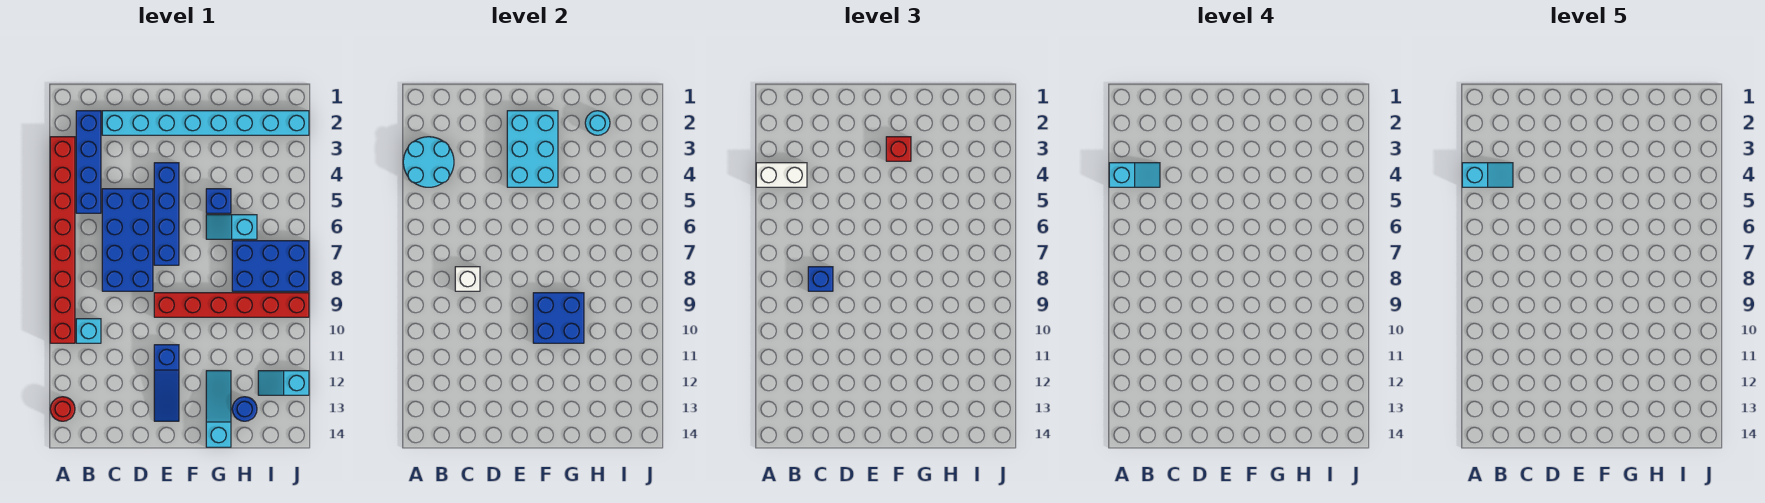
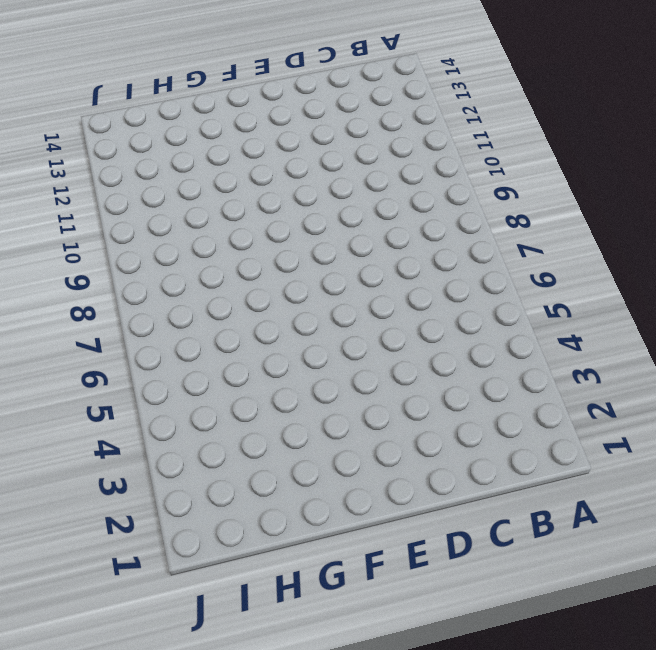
none -> red brick A3:A10 level 1
none -> red round brick A13 level 1
none -> blue brick B2:B5 level 1

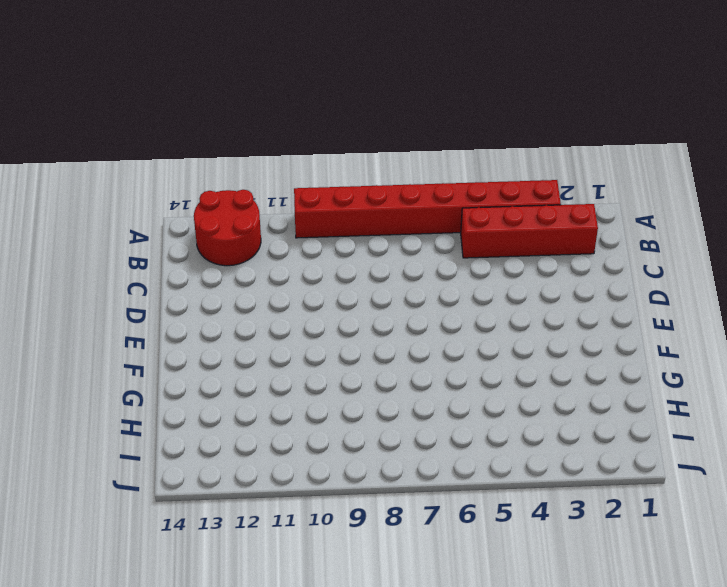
red round brick A12:B13 level 1 -> red round brick A13 level 1
red brick B2:B5 level 1 -> blue brick B2:B5 level 1
none -> cyan brick B10 level 1
none -> cyan brick C2:J2 level 1
none -> blue brick C5:D8 level 1

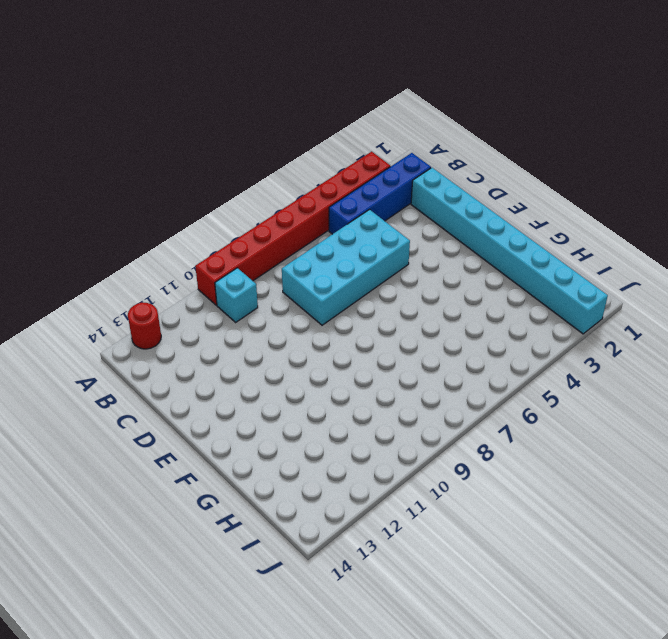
cyan brick C5:D8 level 1 -> blue brick C5:D8 level 1
none -> blue brick E4:E7 level 1
none -> red brick E9:J9 level 1
none -> blue slope E11:E13 level 1 top 11

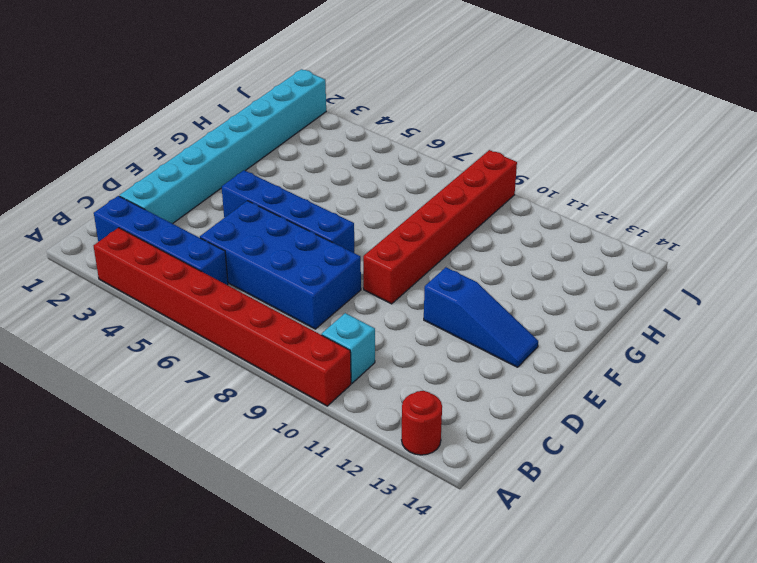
none -> blue brick G5 level 1
none -> cyan slope G6:H6 level 1 top H
none -> cyan slope G12:G14 level 1 top 14

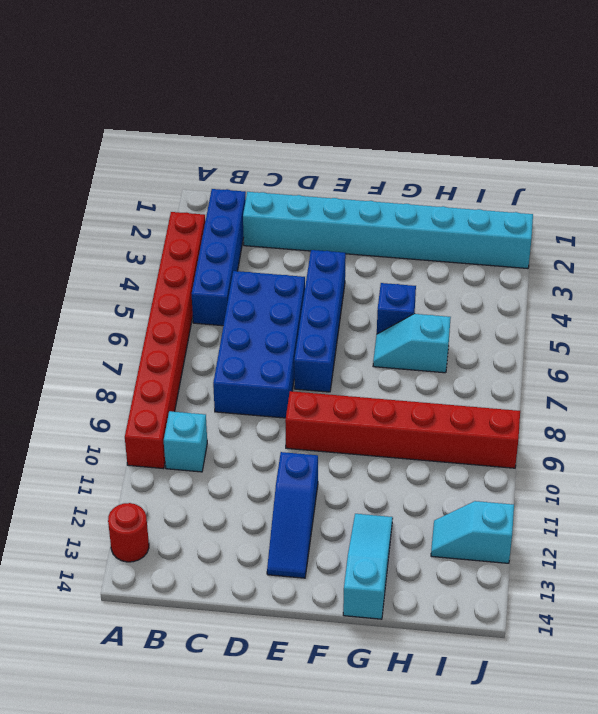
none -> blue brick H7:J8 level 1
none -> blue round brick H13 level 1
none -> cyan round brick A3:B4 level 2

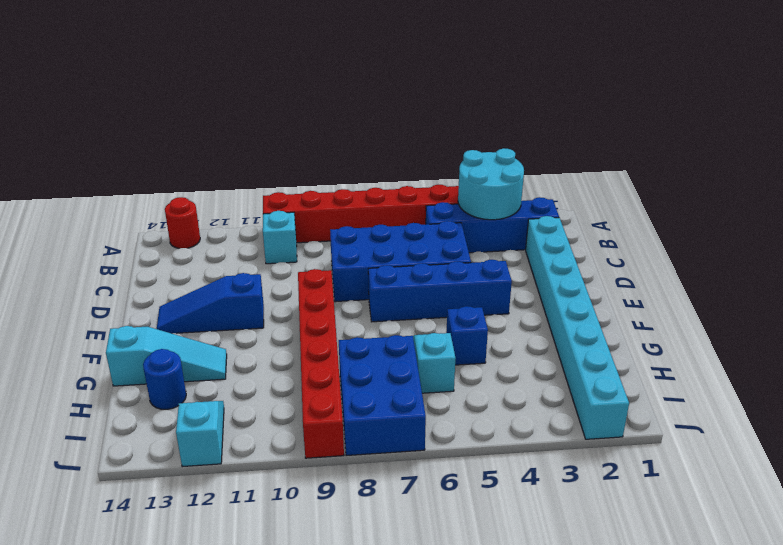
none -> white brick C8 level 2
none -> cyan brick E2:F4 level 2
none -> blue brick F9:G10 level 2

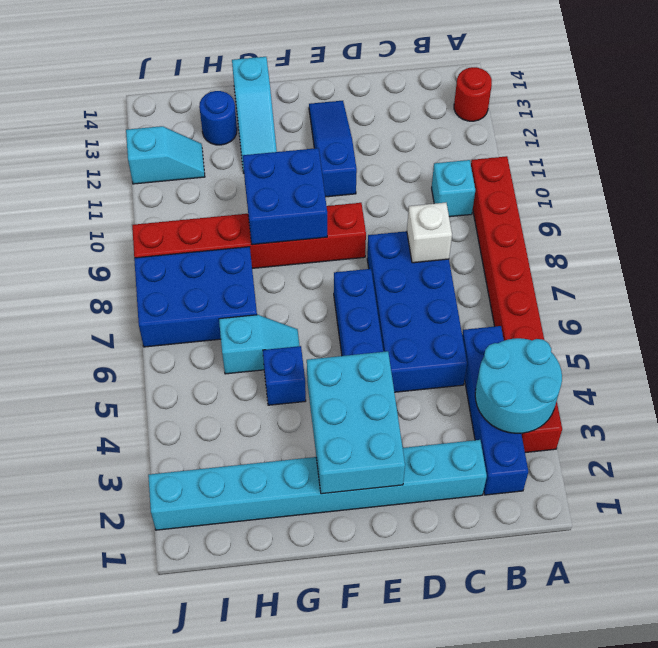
none -> cyan round brick H2 level 2
none -> white brick A4:B4 level 3
none -> blue brick C8 level 3

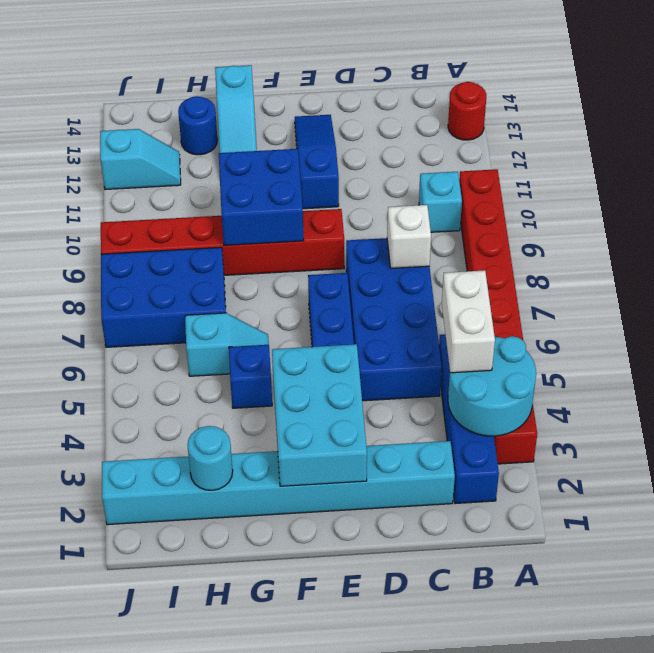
white brick B4:B5 level 3 -> white brick A4:B4 level 3
none -> blue brick C8 level 3
none -> red brick F3 level 3
none -> cyan slope A4:B4 level 4 top A

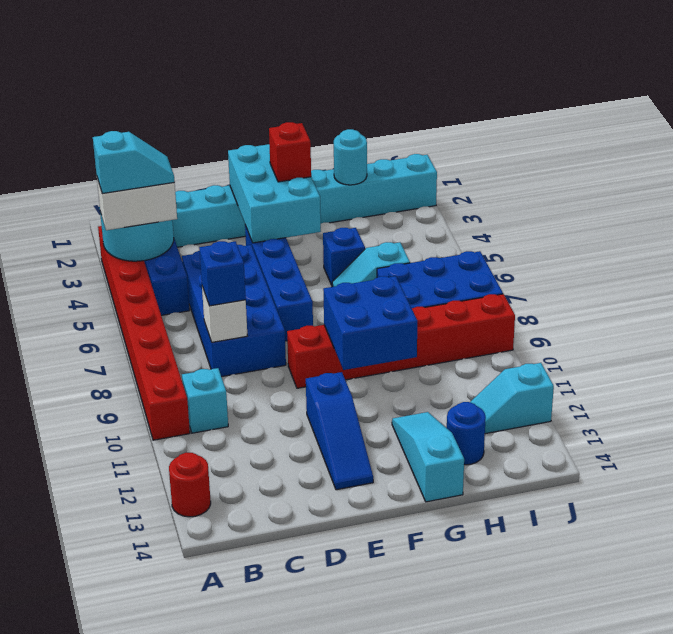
none -> cyan slope A4:B4 level 5 top A

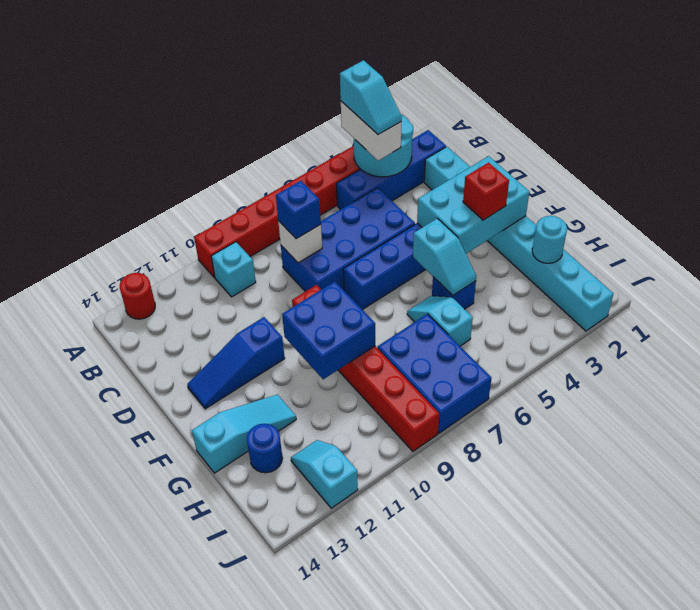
cyan slope F5:G5 level 2 top F -> cyan slope A4:B4 level 5 top A

